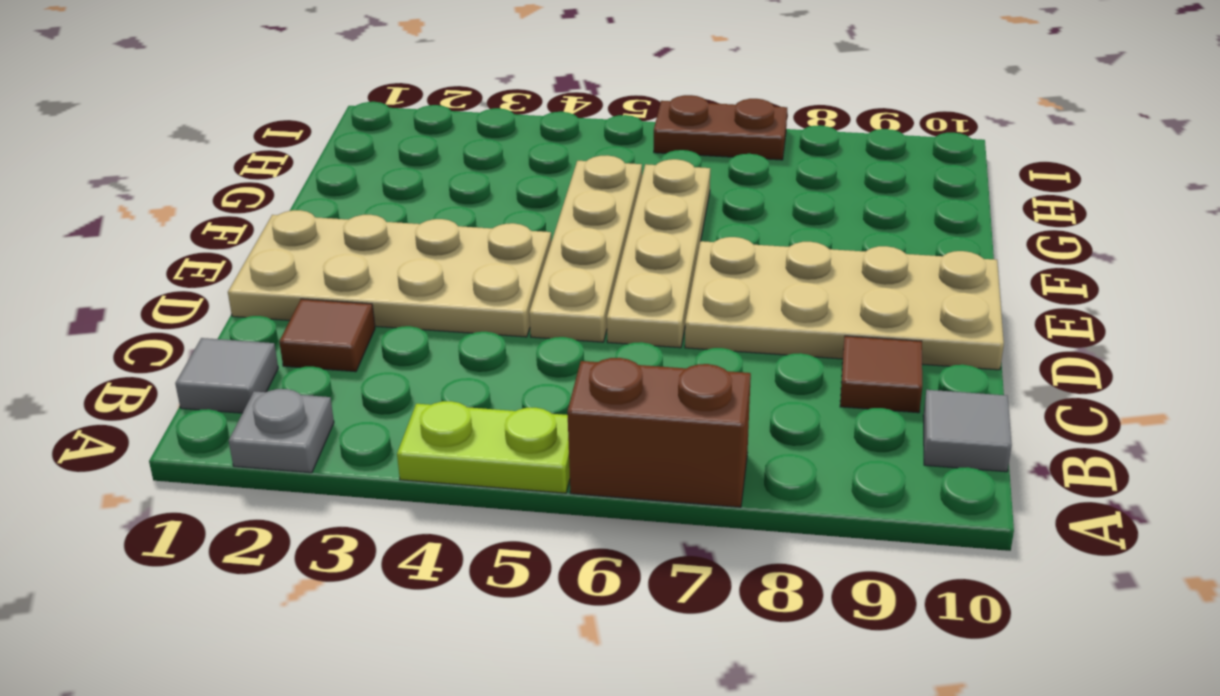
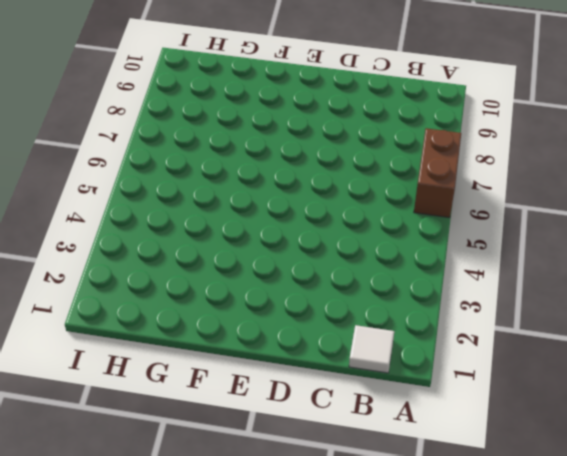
white tile B1 level 1 -> grey tile B1 level 1
none -> grey plate A2 level 1
none -> lime plate A4:A5 level 1
none -> grey tile B10 level 1

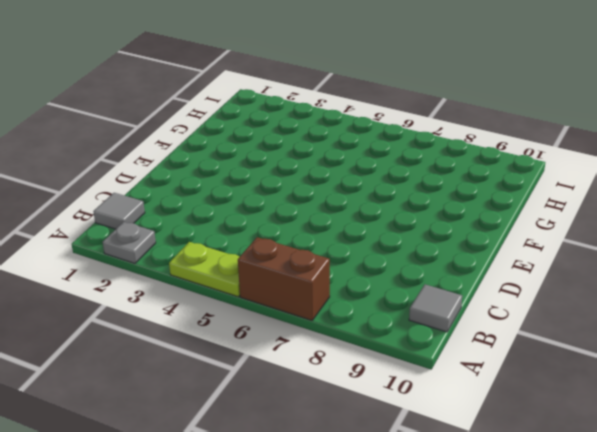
none -> brown tile C2 level 1
none -> brown tile C9 level 1
none -> tan plate D1:E4 level 1

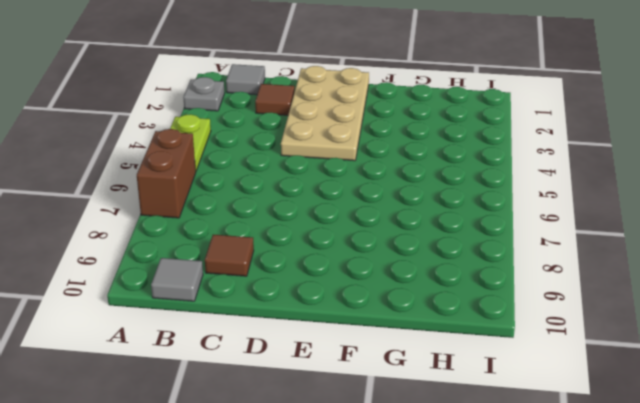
none -> tan plate D5:G5 level 1
none -> tan plate D6:G6 level 1
none -> tan plate D7:E10 level 1

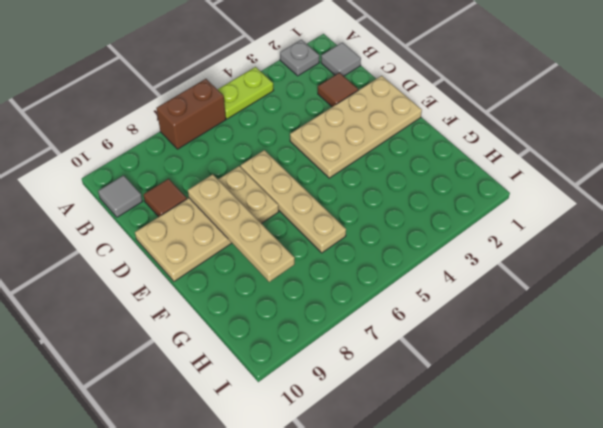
tan plate D8:G8 level 2 -> tan plate D5:G5 level 1
none -> brown plate I6:I7 level 1

